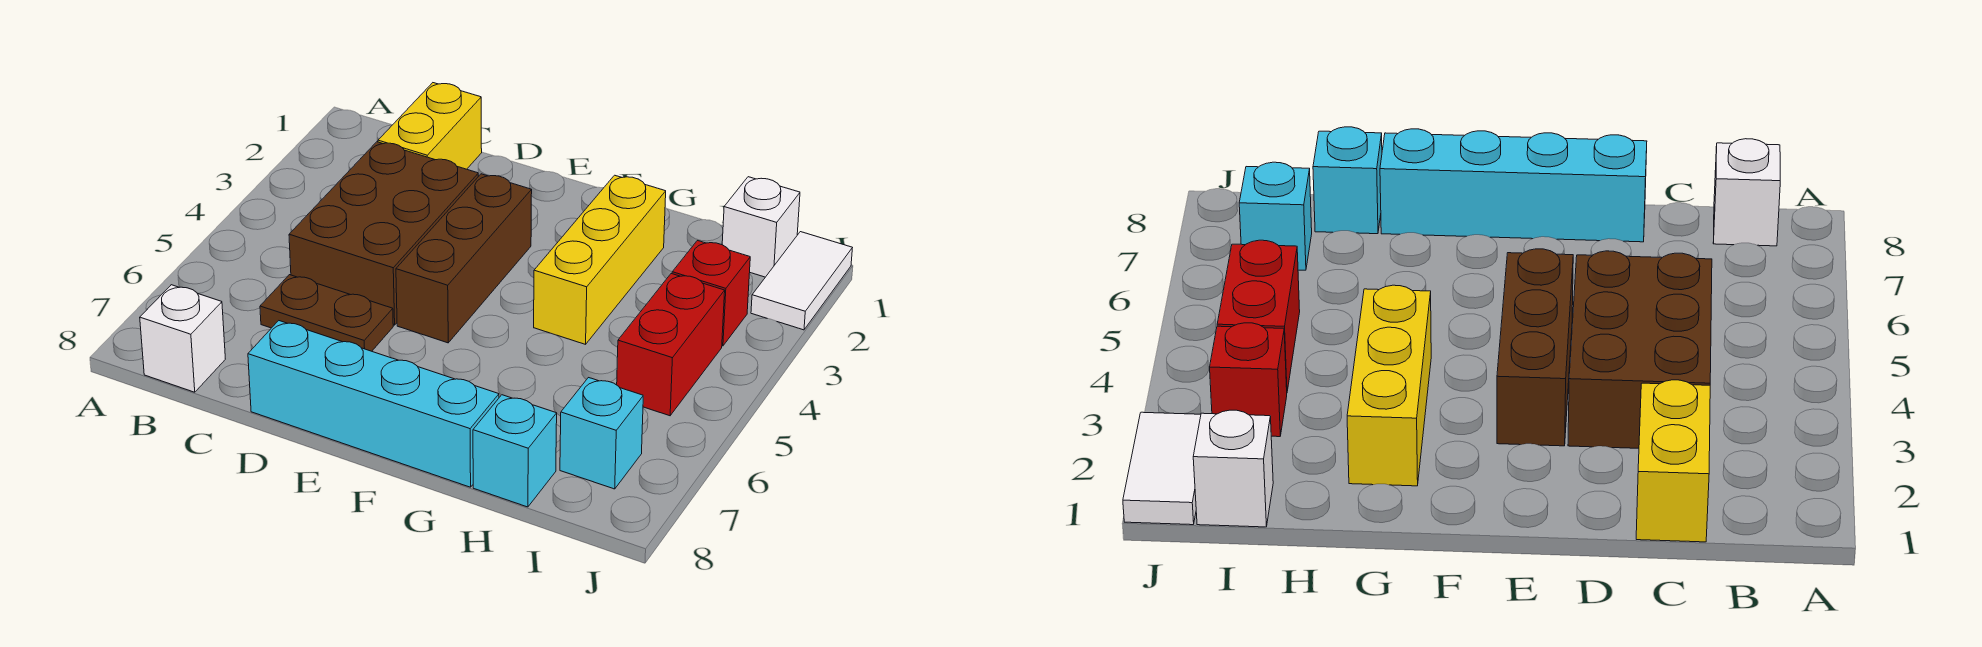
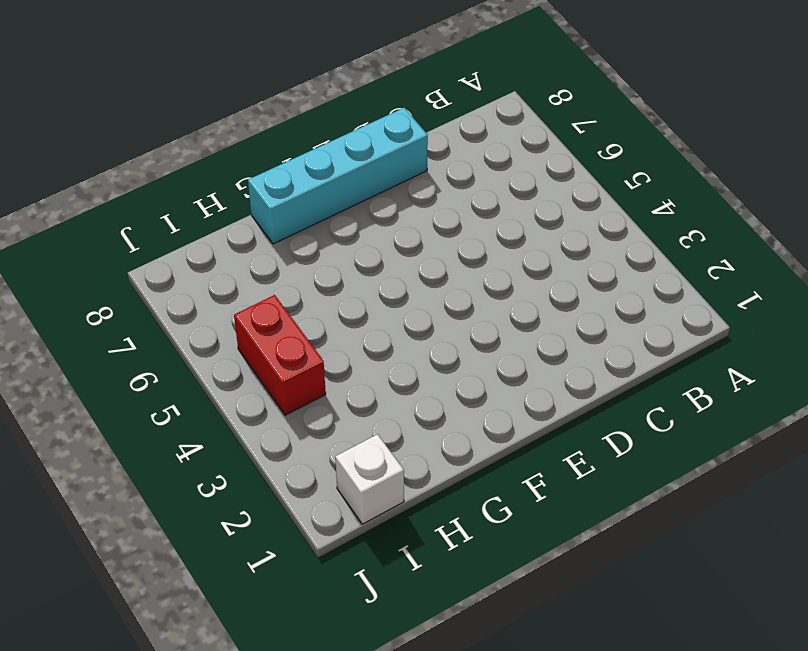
none -> white brick B8 level 1
none -> yellow brick C1:C2 level 1
none -> brown brick C3:D5 level 1

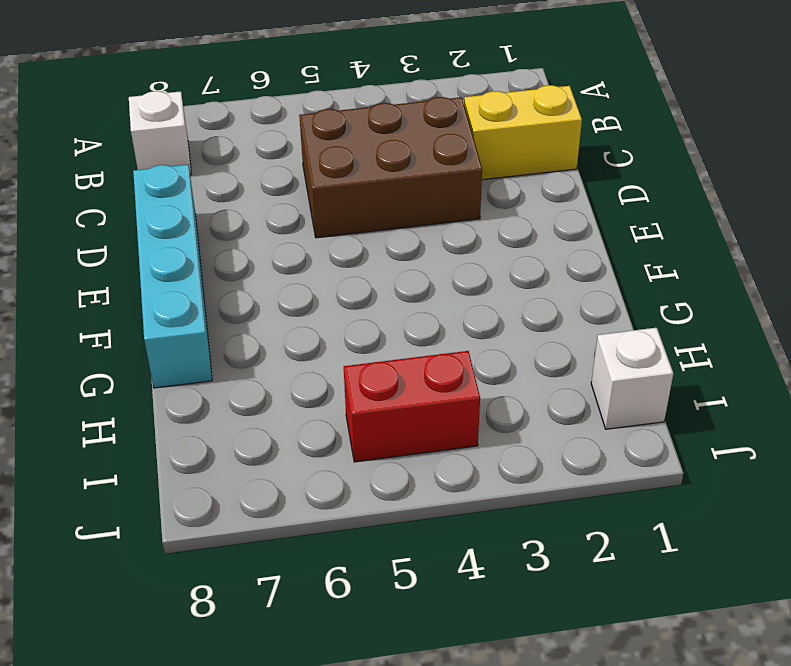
none -> brown plate C6:D6 level 1
none -> brown brick E3:E5 level 1
none -> yellow brick G2:G4 level 1

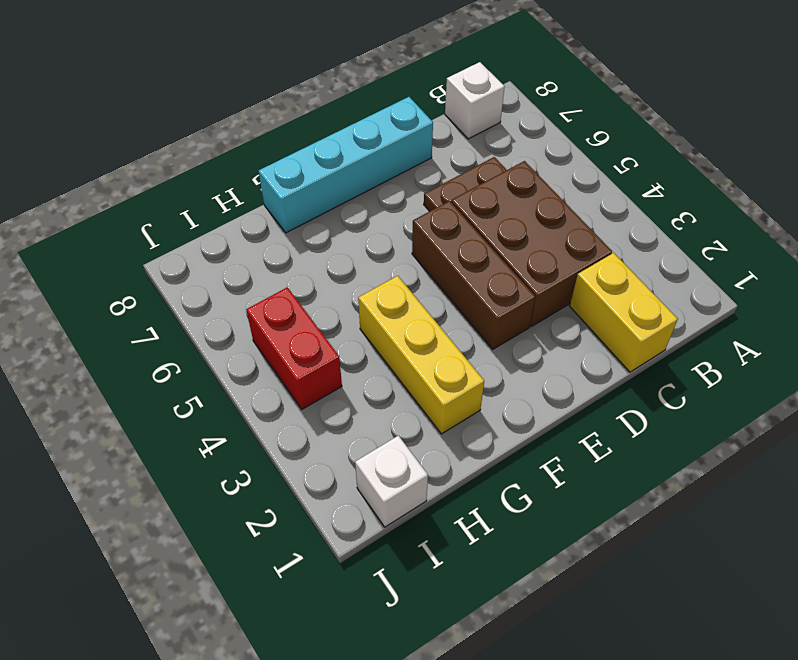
none -> cyan brick H8 level 1
none -> red brick I3 level 1
none -> cyan brick I7 level 1

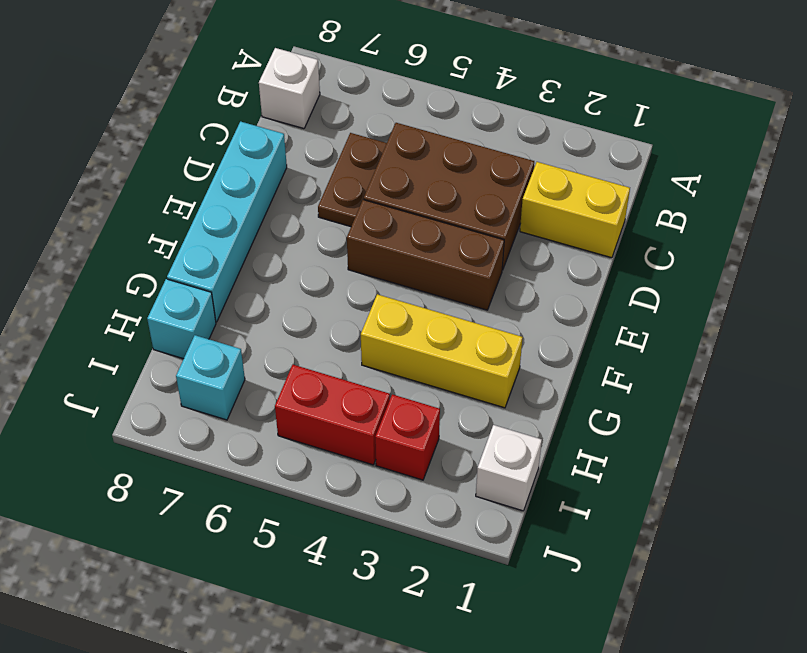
none -> white tile J1:J2 level 1

